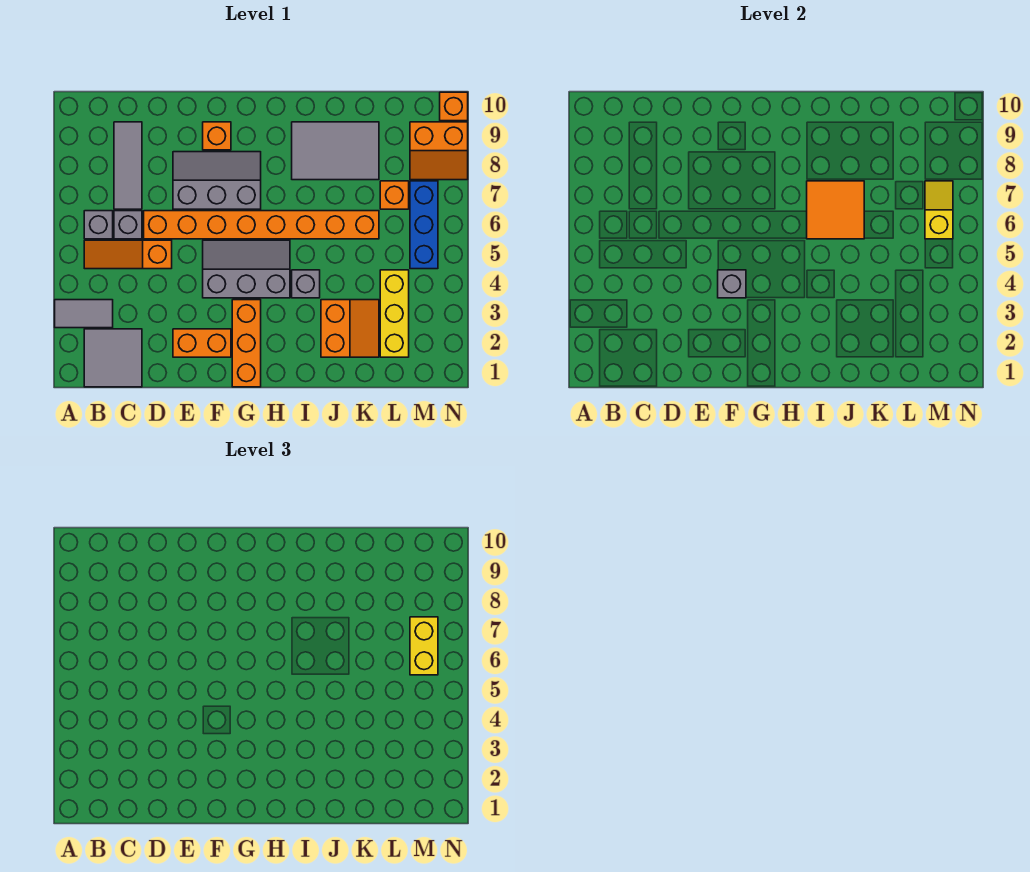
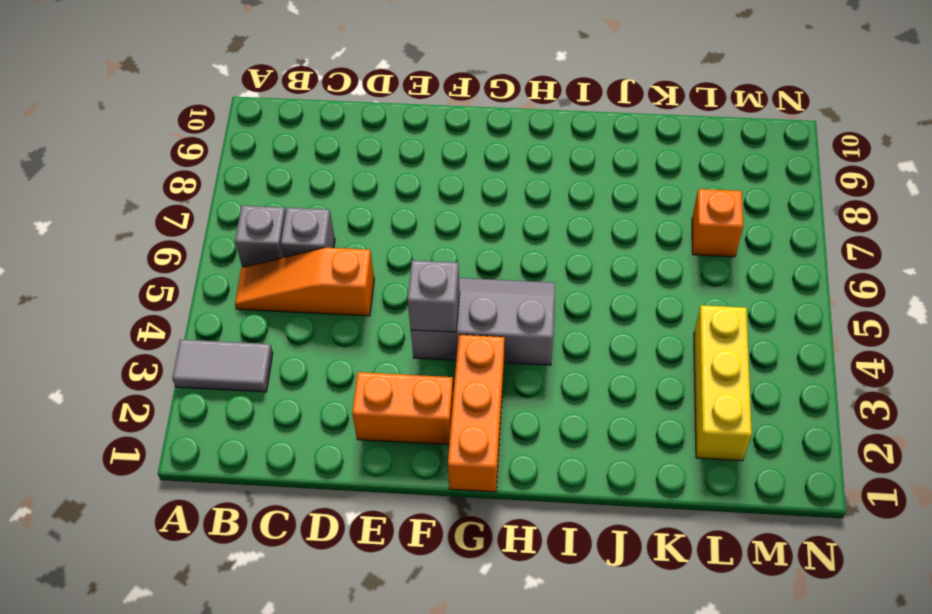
none -> grey tile B1:C2 level 1
none -> grey tile C7:C9 level 1
none -> orange brick D6:K6 level 1

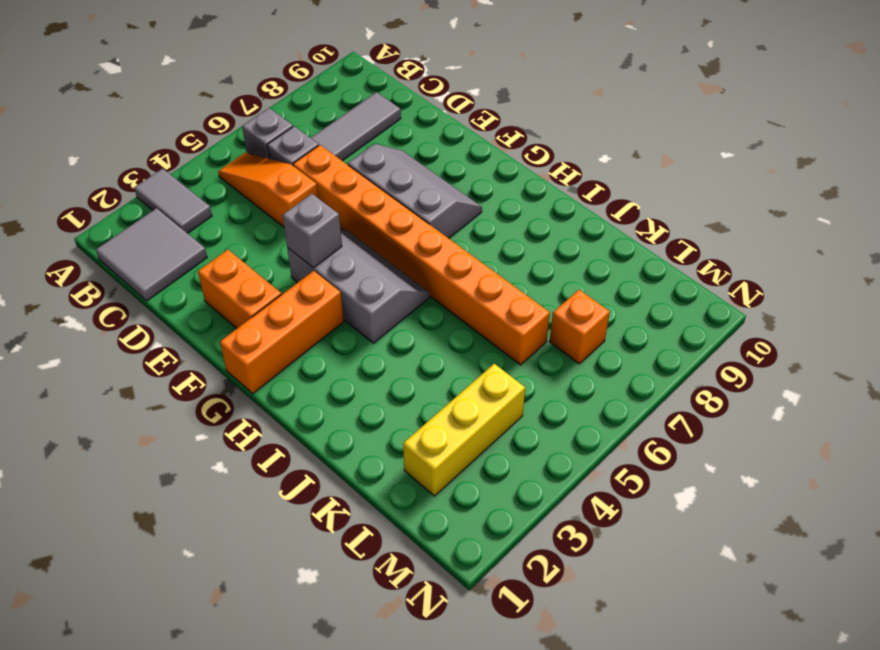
none -> orange brick F9 level 1
none -> grey brick I4 level 1
none -> grey tile I8:K9 level 1

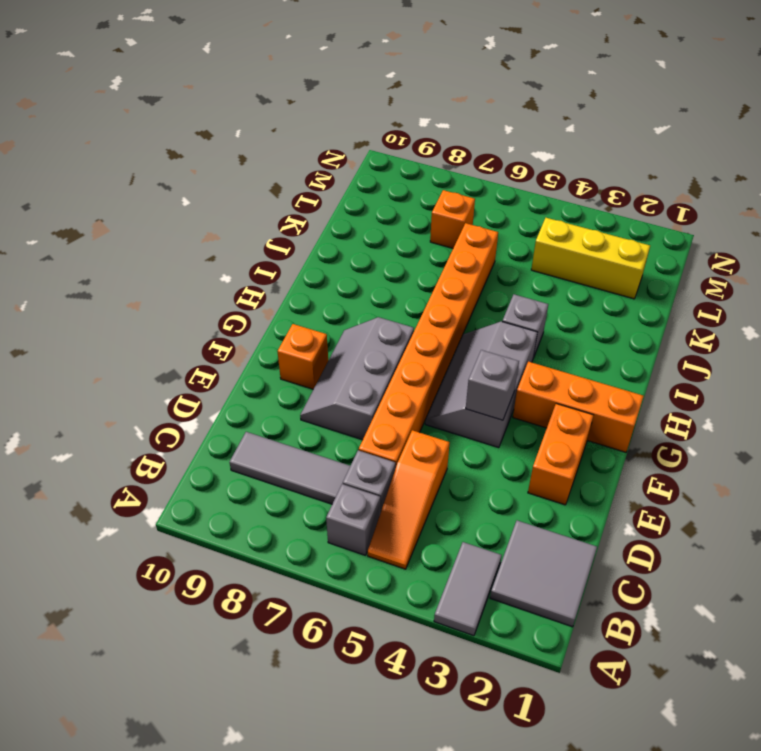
none -> grey tile I8:K9 level 1
none -> orange slope J2:K3 level 1 top J
none -> blue brick M5:M7 level 1

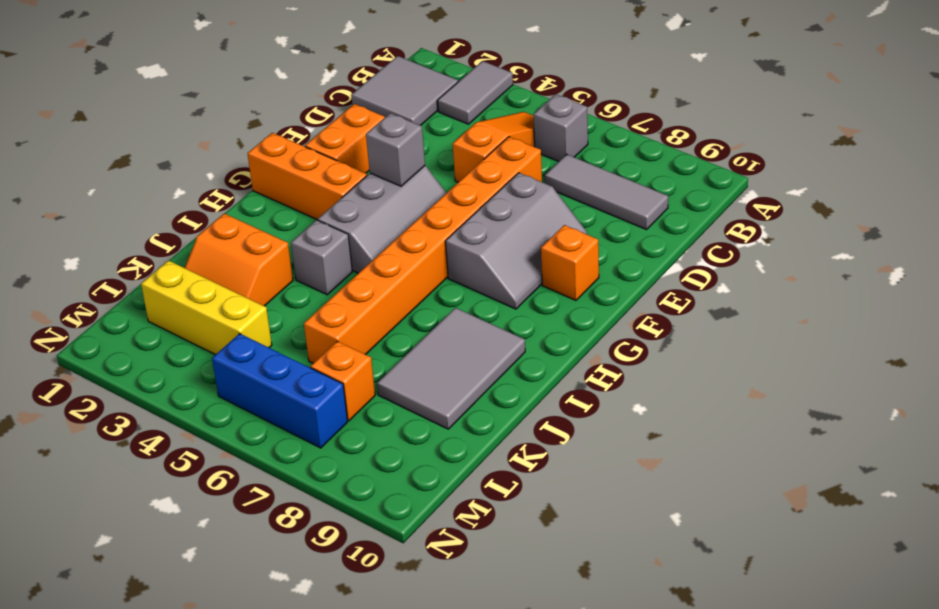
none -> grey brick C6 level 1
none -> orange slope M8:N9 level 1 top 9
none -> orange brick N10 level 1

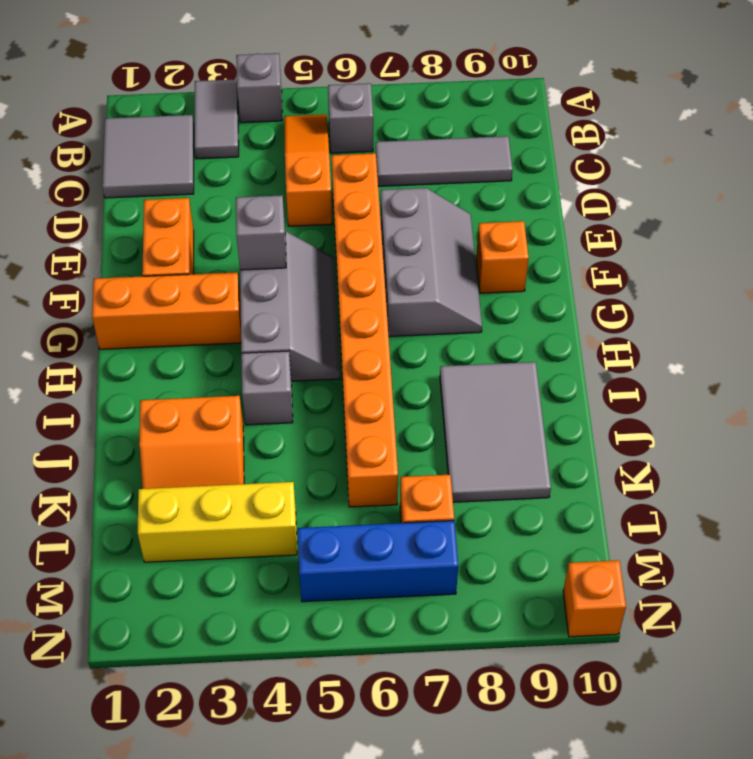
grey brick A4 level 1 -> grey brick C6 level 1
none -> orange slope M8:N9 level 1 top 9
none -> orange tile I6:J7 level 2
none -> yellow slope M6:M7 level 2 top 6

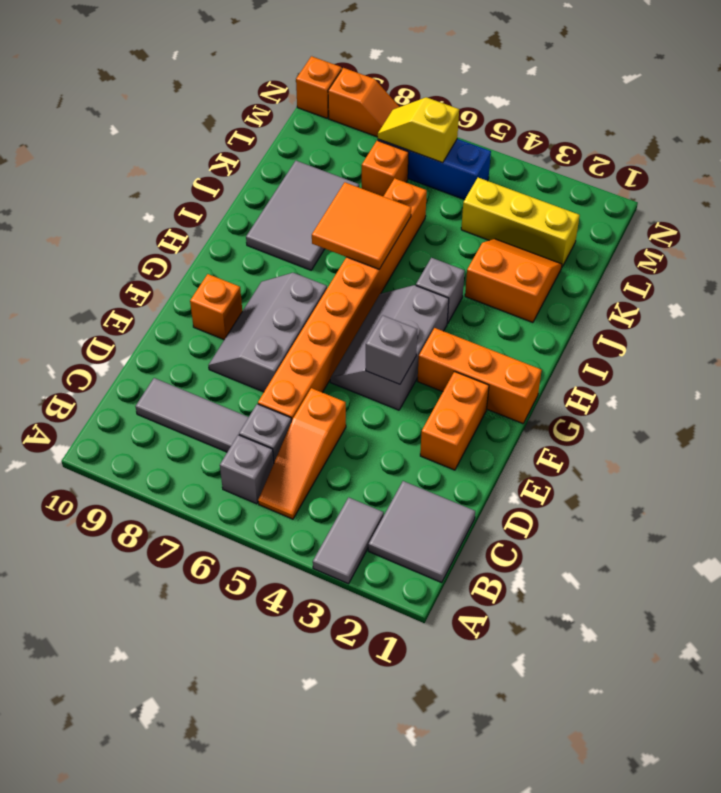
orange slope N8:N9 level 1 top 9 -> orange slope M8:N9 level 1 top 9
none -> yellow brick M6:M7 level 3

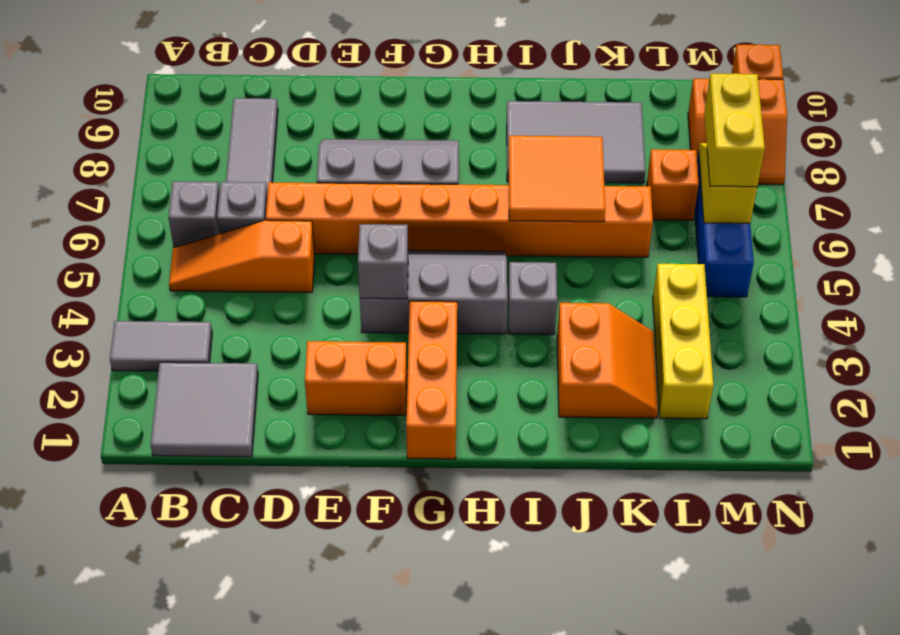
none -> orange brick F9 level 1

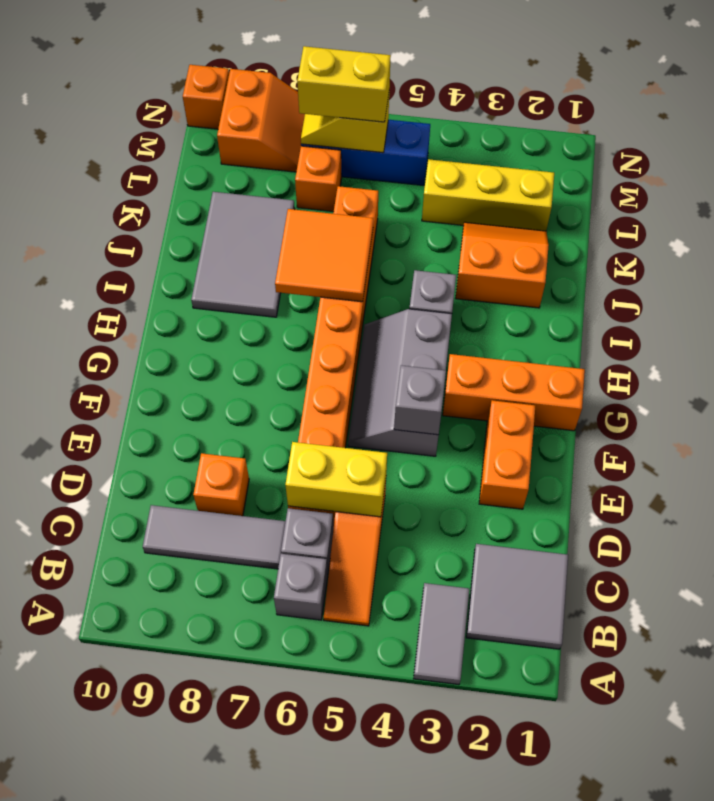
yellow brick D5:D6 level 2 -> none
orange brick D8 level 1 -> orange brick F9 level 1
none -> grey slope E7:G8 level 1 top 7

